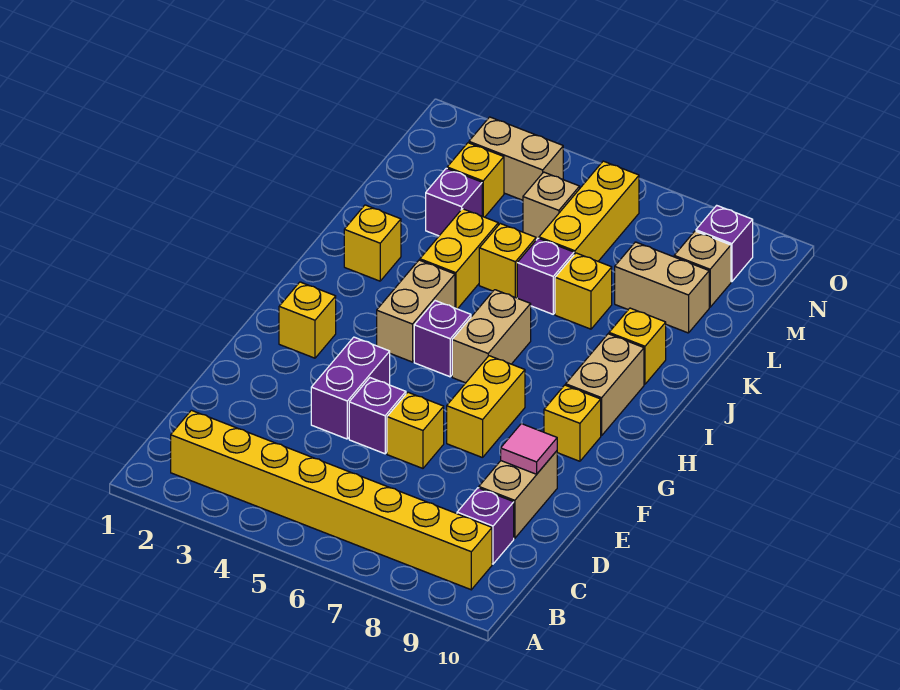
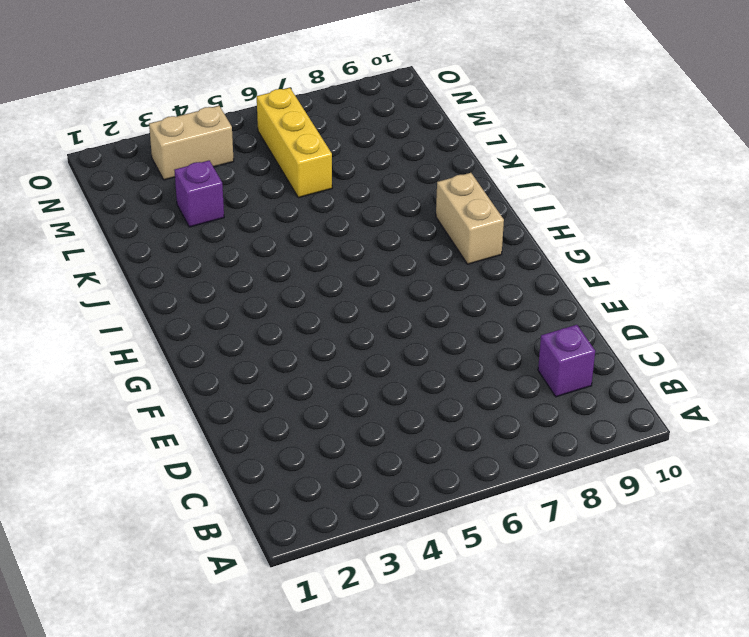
none -> yellow brick B2:B9 level 1
none -> tan brick D9:E9 level 1
none -> purple brick E4:F4 level 1

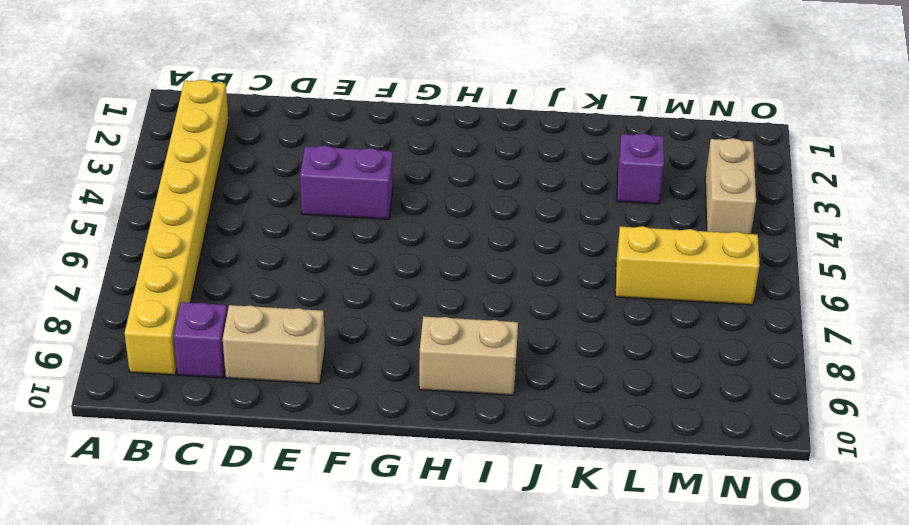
none -> purple brick E5 level 1
none -> yellow brick E6 level 1
none -> yellow brick F7:G7 level 1

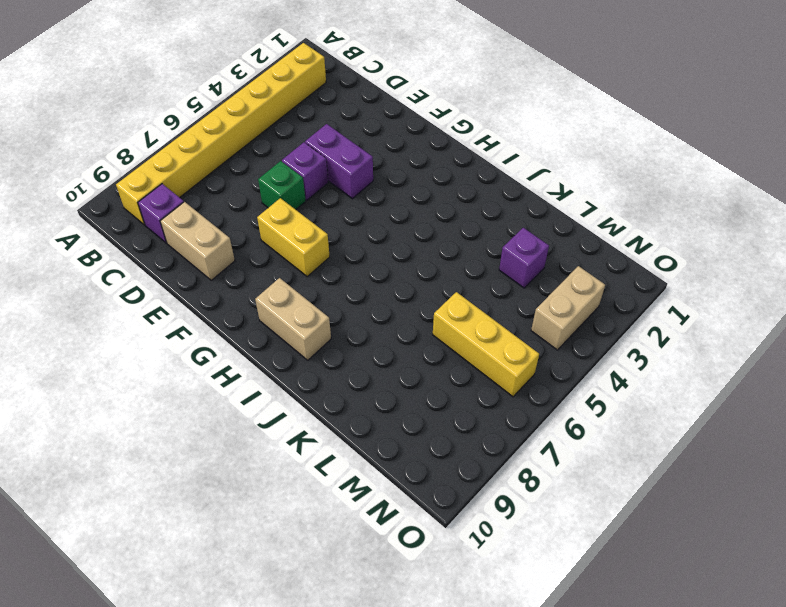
green brick E6 level 1 -> yellow brick E6 level 1
none -> yellow brick G2 level 1
none -> yellow brick G9 level 1
none -> tan brick H4:I4 level 1

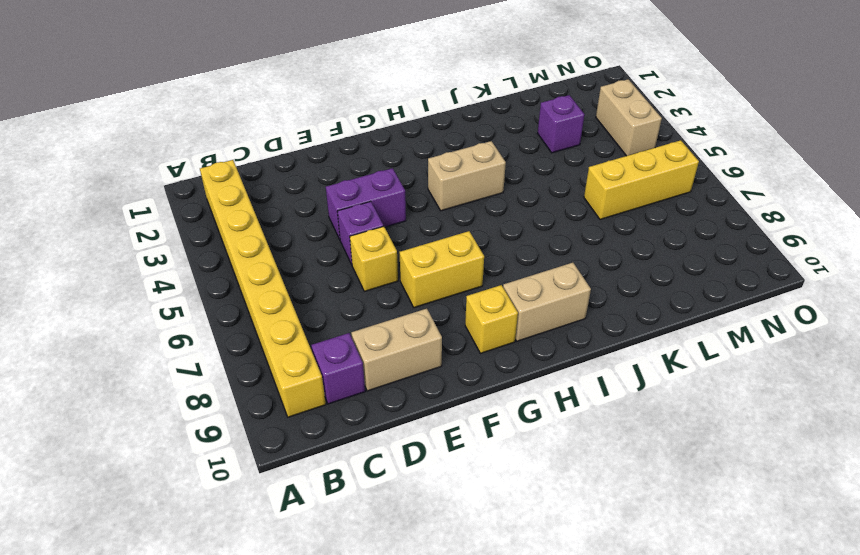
none -> yellow brick G2 level 1
none -> purple brick H5 level 1
none -> tan brick H6:I6 level 1

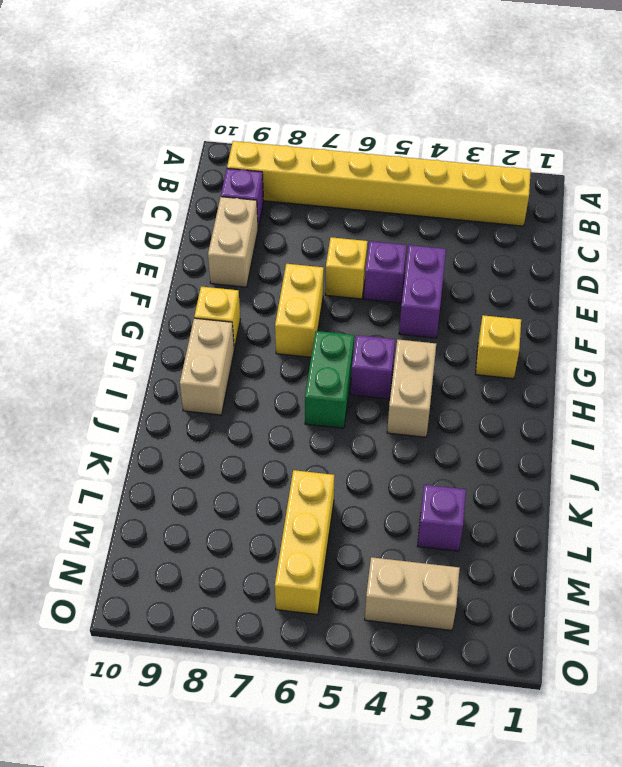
green brick H6:I6 level 1 -> tan brick H6:I6 level 1
none -> yellow brick J2 level 1
none -> yellow brick J4:K4 level 1
none -> yellow brick J9 level 1

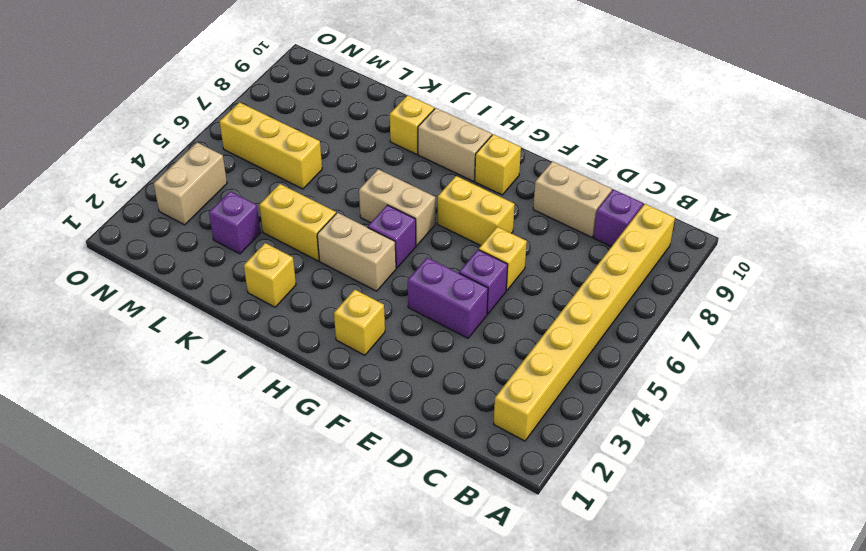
none -> yellow brick K5 level 1
none -> purple brick K6 level 1
none -> yellow brick K7 level 1

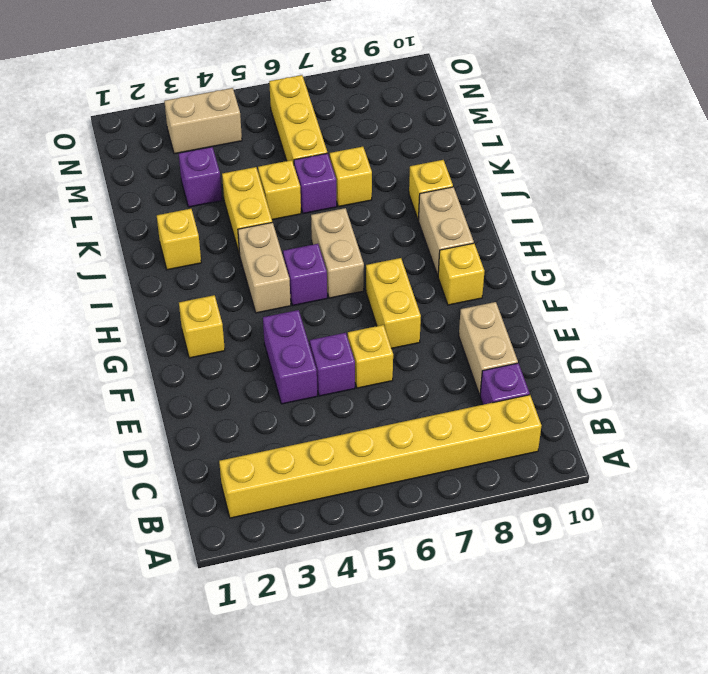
none -> tan brick L8:L9 level 1
none -> yellow brick M3 level 1
none -> tan brick M5 level 1

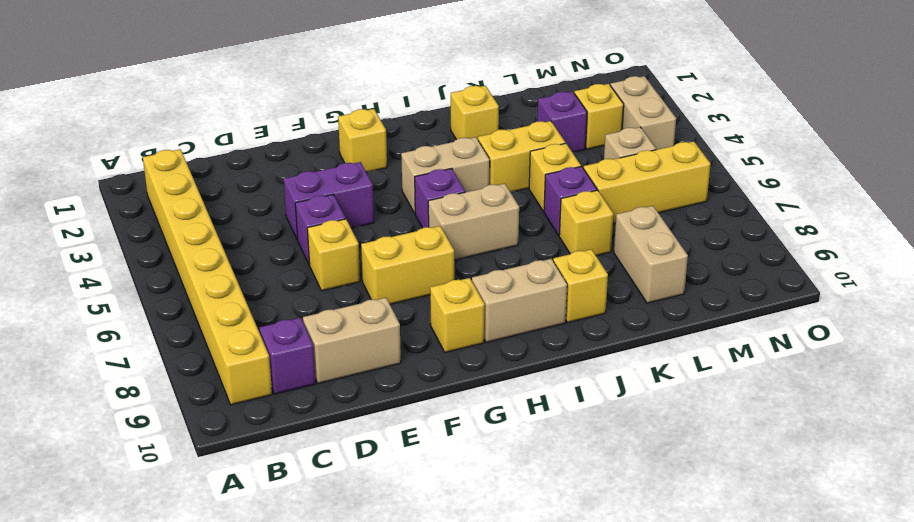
none -> tan brick M9 level 1
none -> purple brick N9 level 1
none -> pink tile E9 level 2

